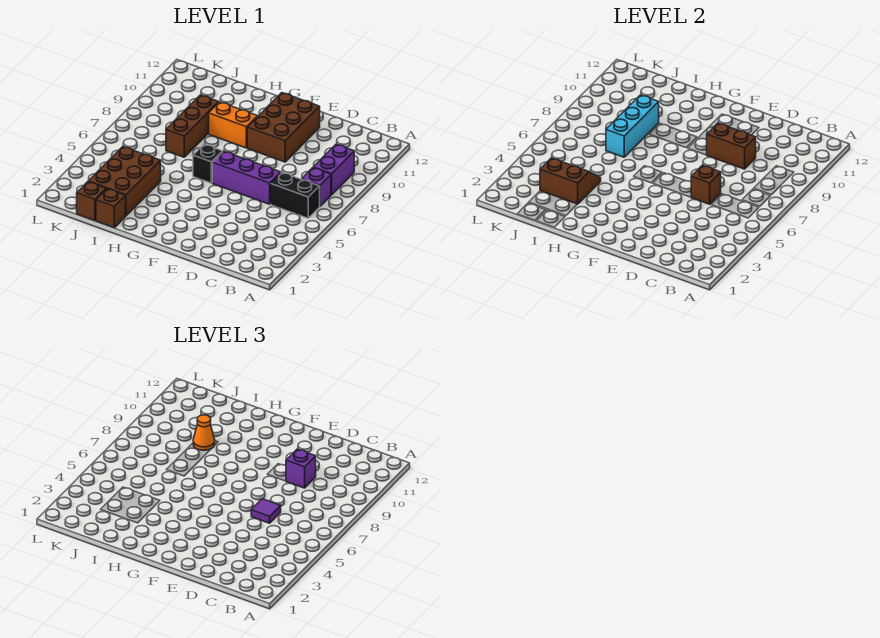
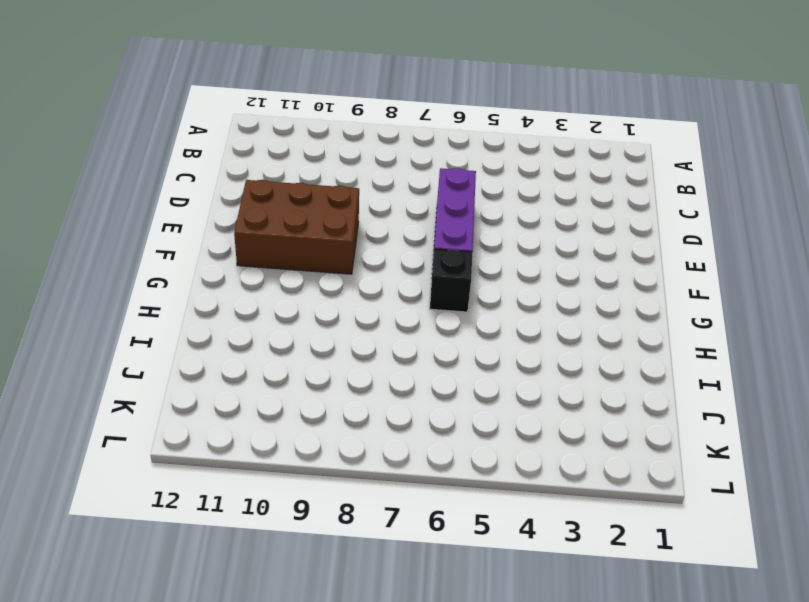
none -> black brick B6:C6 level 1
none -> purple brick B7 level 1
none -> purple brick B8:B9 level 1

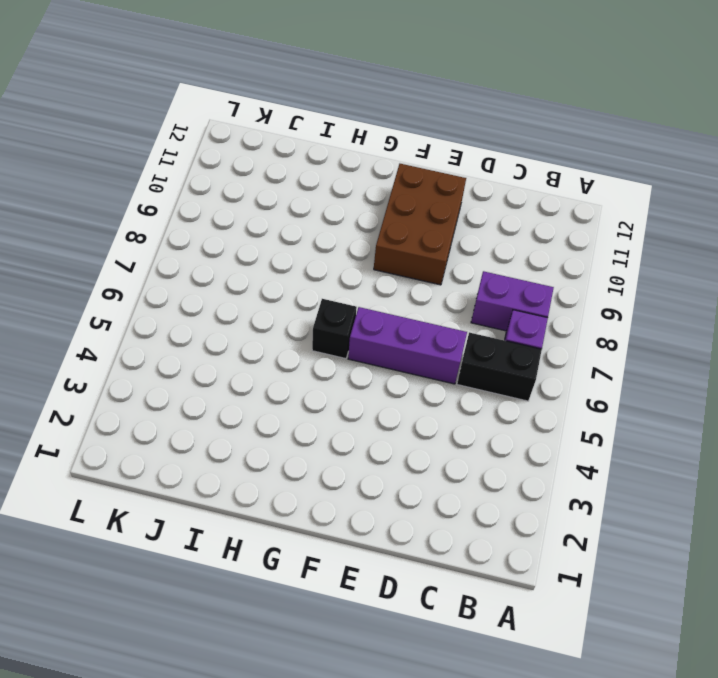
purple brick B8:C8 level 1 -> purple brick B8:B9 level 1
none -> orange brick G9:H9 level 1
none -> brown brick I1 level 1
none -> brown brick I2:J4 level 1

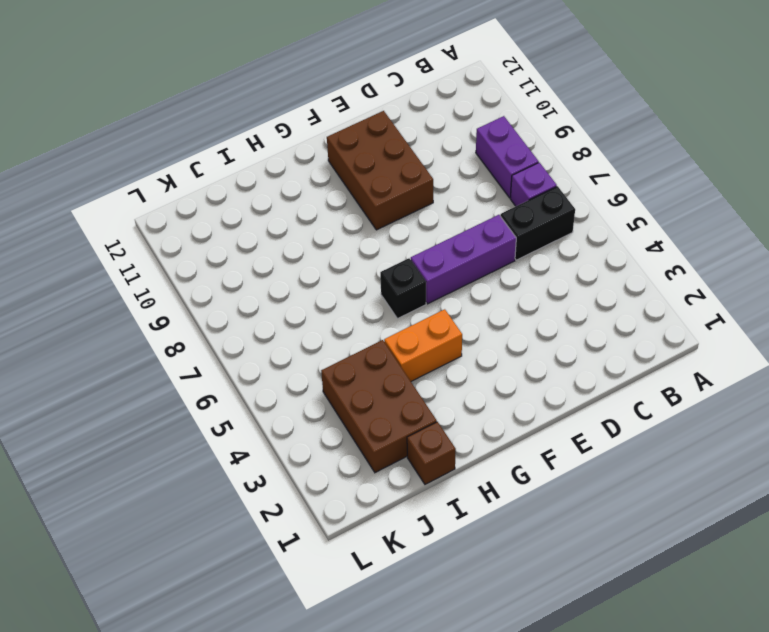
orange brick G4:H4 level 1 -> orange brick G9:H9 level 1
none -> brown brick I7:I9 level 1
none -> brown brick J1 level 1
none -> brown brick D6 level 2

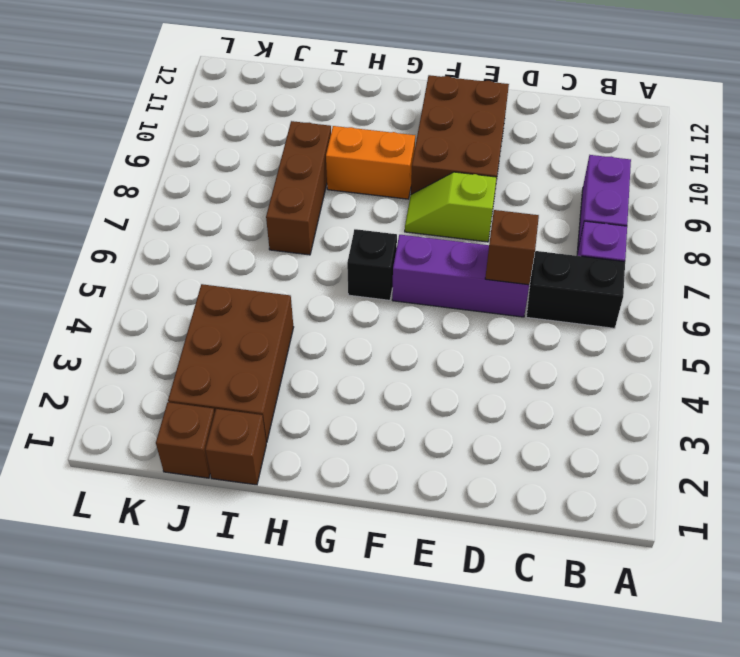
lime slope E8:F8 level 1 top E -> none
none -> brown brick D9:E9 level 2
none -> brown slope I3:J4 level 2 top 3
none -> cyan brick I7:I9 level 2

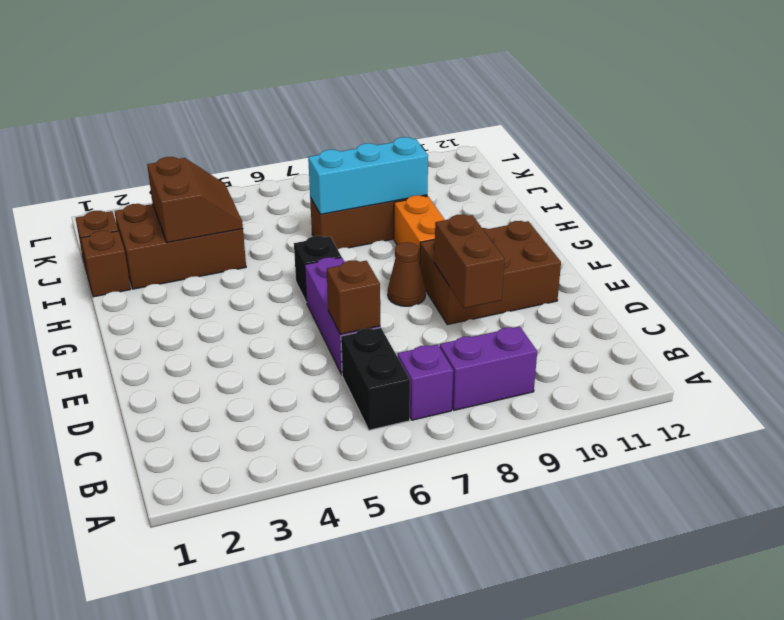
brown cone F8 level 1 -> none
none -> purple tile D6 level 3
none -> purple brick D9 level 3
none -> orange cone I9 level 3

